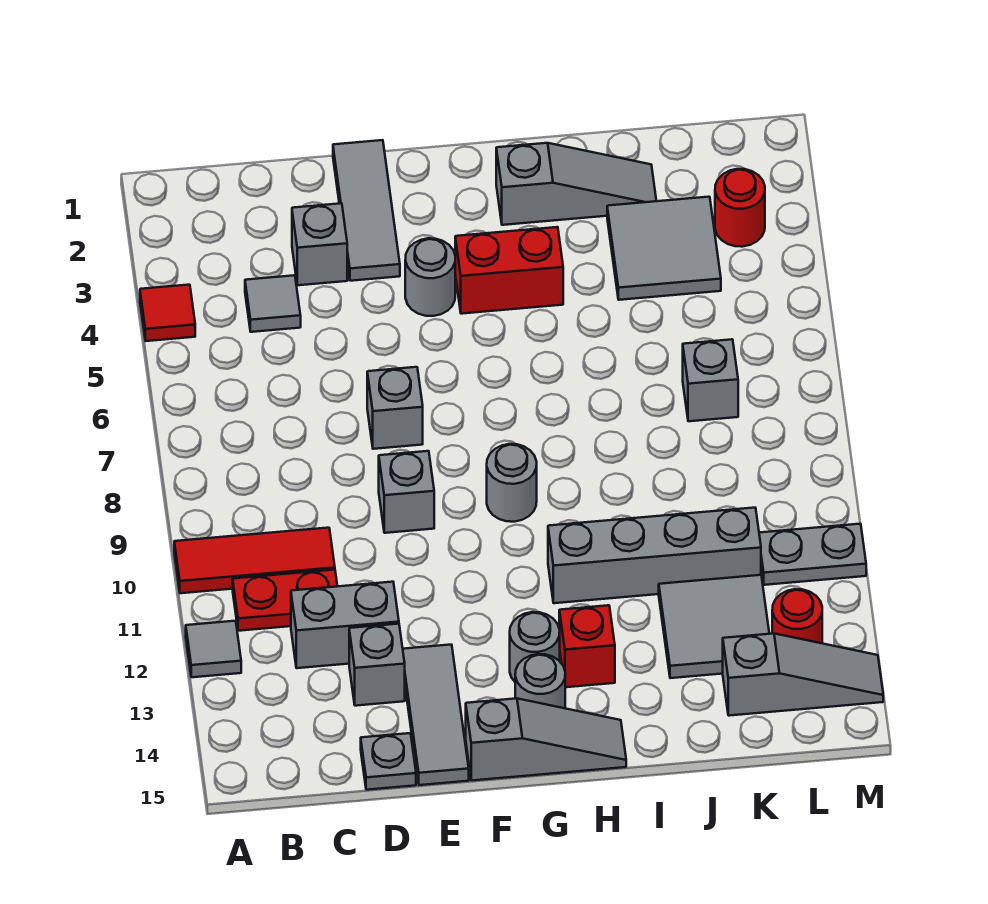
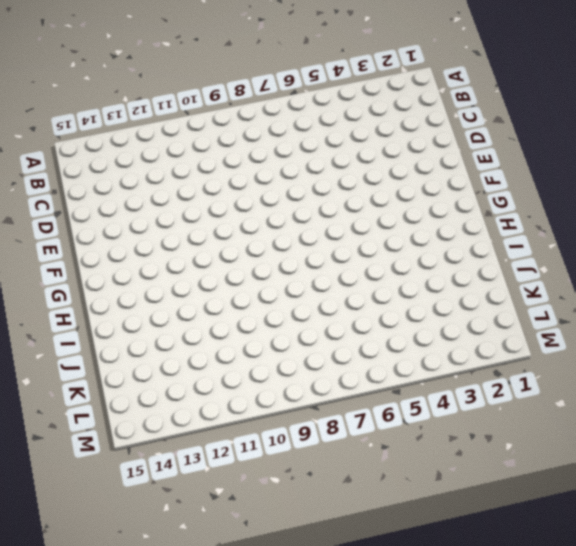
none -> red tile A4 level 1
none -> red tile A10:C10 level 1
none -> grey tile A12 level 1

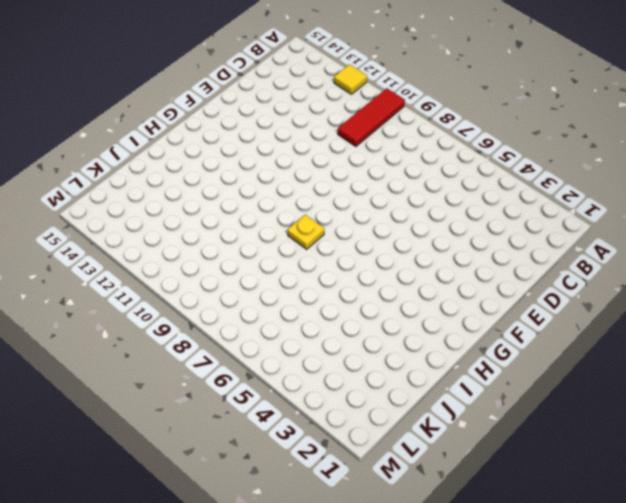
yellow tile A12 level 1 -> grey tile A12 level 1
yellow plate H8 level 1 -> none
none -> red tile A4 level 1
none -> red plate B11:C11 level 1
none -> grey tile C4 level 1

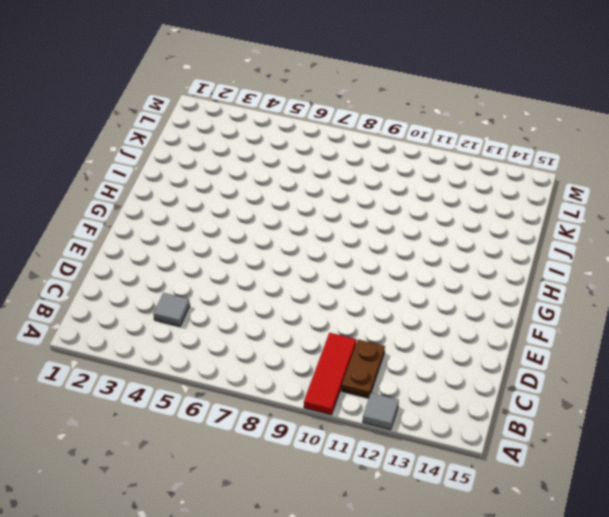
brown plate B11:C11 level 1 -> red plate B11:C11 level 1
none -> red tile A4 level 1
none -> grey brick C12:D12 level 1
none -> grey brick D3 level 1

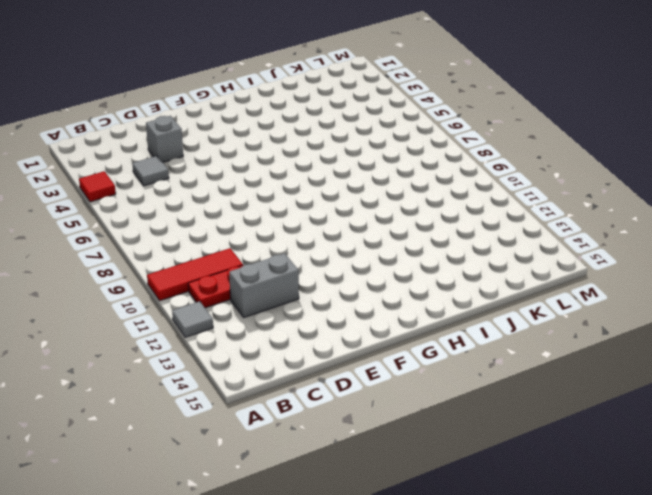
none -> grey brick D13 level 1
none -> grey plate D15 level 1
none -> grey tile E1:E3 level 1

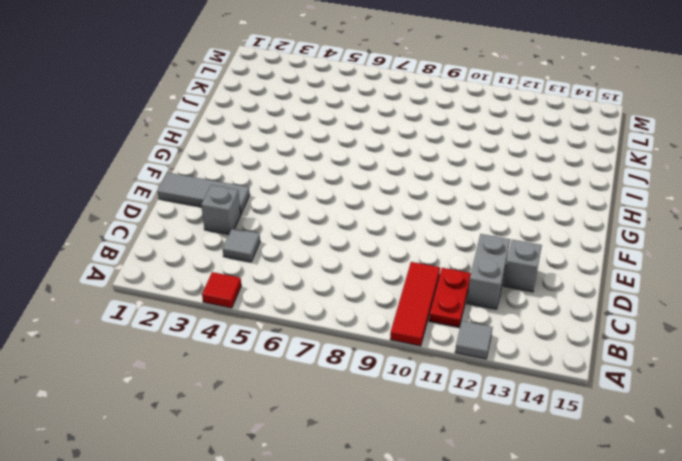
none -> grey plate D15 level 1
none -> grey brick E7 level 1
none -> grey brick E9 level 1

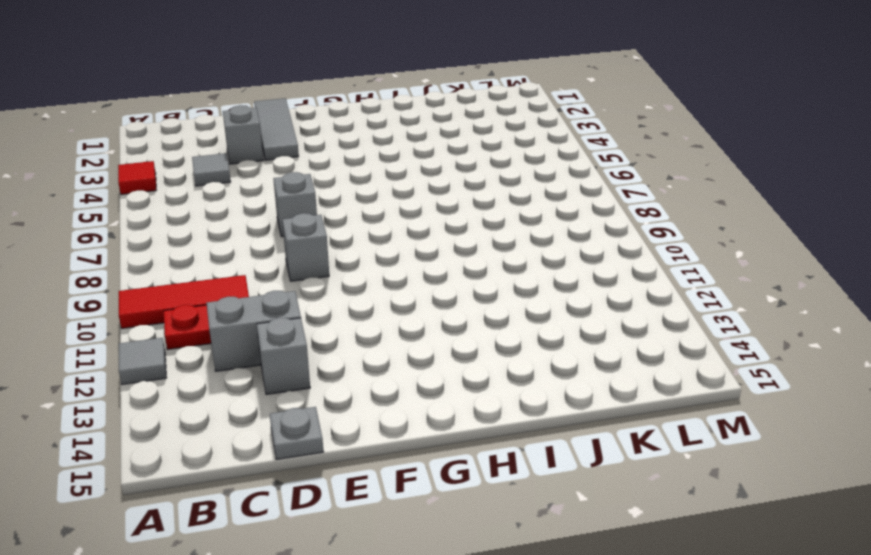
none -> grey tile E13:E15 level 1
none -> grey round brick F4 level 1
none -> grey slope F15:H15 level 1 top F

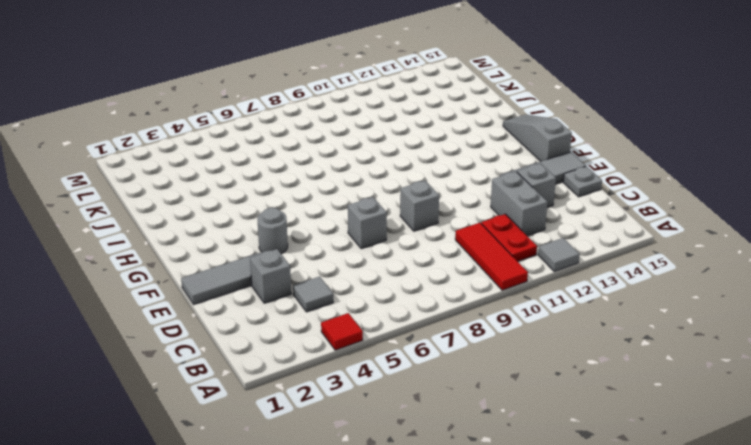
none -> red brick G4:H4 level 1
none -> grey round brick G9 level 1
none -> grey round brick G13 level 1

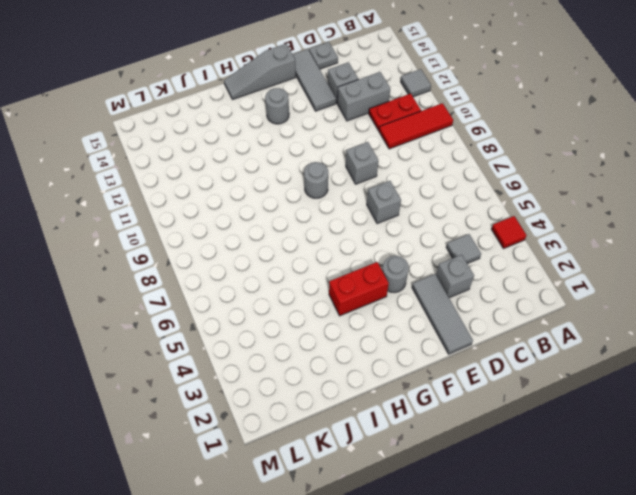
none -> grey round brick G14 level 1
none -> grey slope H2:J2 level 1 top H
none -> grey brick H11:K11 level 1

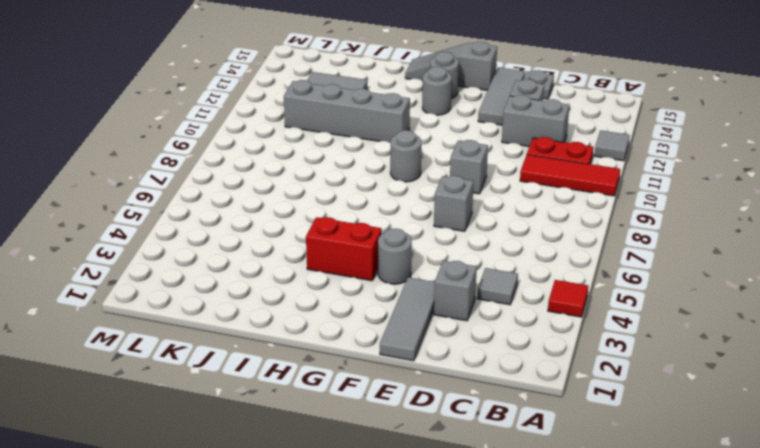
none -> grey slope H2:J2 level 1 top H
none -> red brick H13 level 1
none -> grey tile J3:K4 level 1

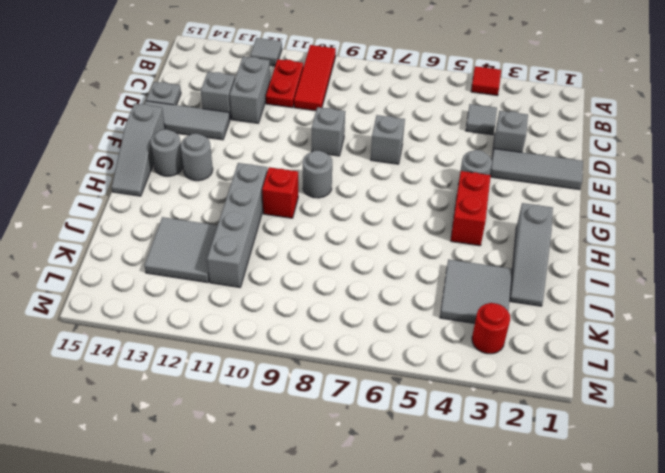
red brick H10 level 1 -> red brick H13 level 1
none -> grey brick K7 level 1
none -> grey slope K14:M14 level 1 top K
none -> grey plate L11:M11 level 1

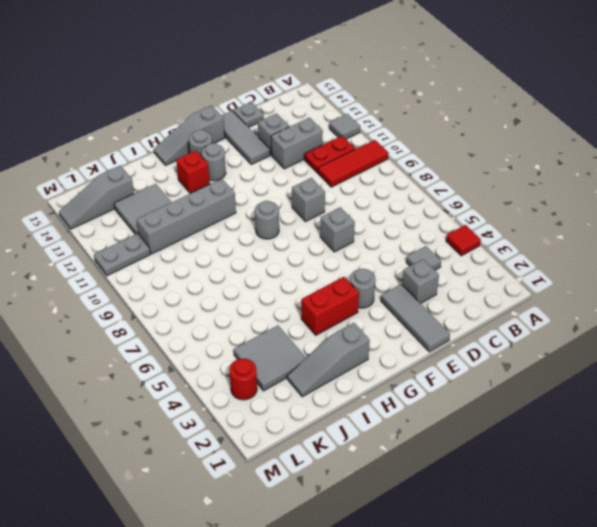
none -> grey brick K7 level 1
none -> red round brick L13 level 1

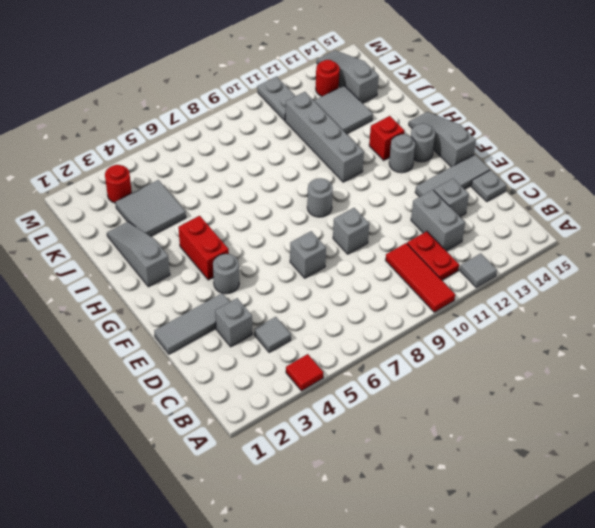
none -> grey brick K7 level 1

